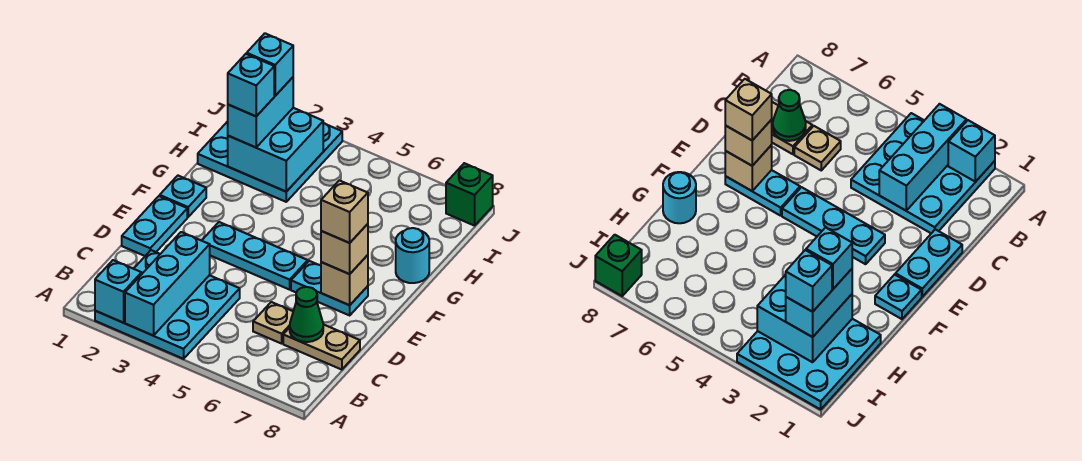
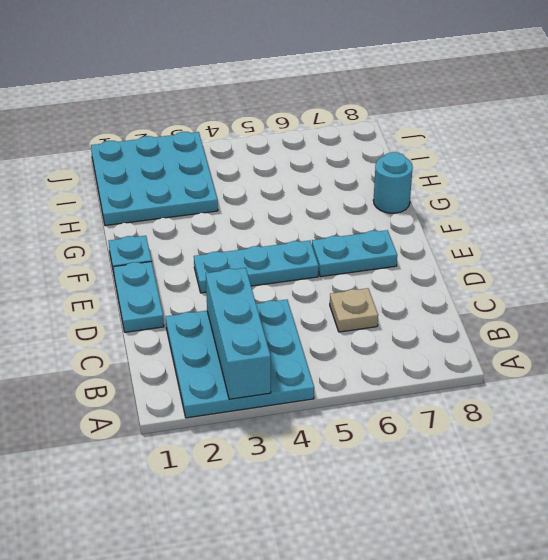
none -> tan plate C7:C8 level 1
none -> green brick J8 level 1
none -> cyan brick A2 level 2

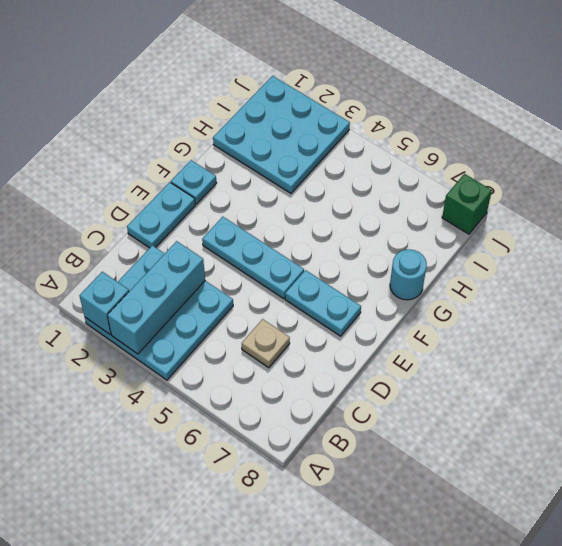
none -> tan plate C7:C8 level 1
none -> green cone C7 level 2
none -> tan brick E7 level 2

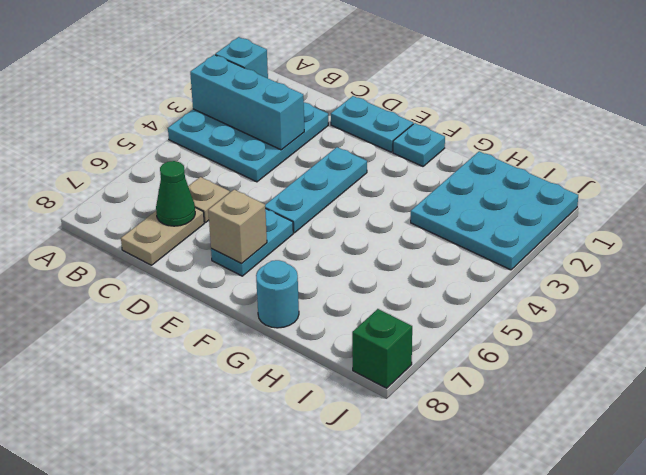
none -> cyan brick H2:I3 level 2
none -> tan brick E7 level 3
none -> cyan brick H2:I2 level 3

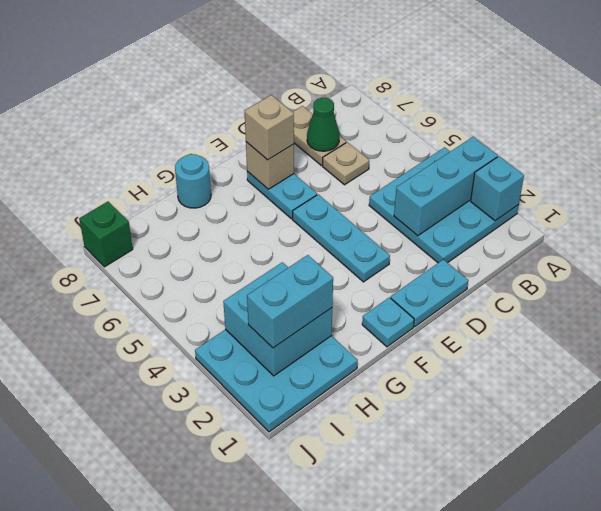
none -> tan brick E7 level 4
none -> cyan brick H2 level 4
none -> cyan brick I2 level 4

